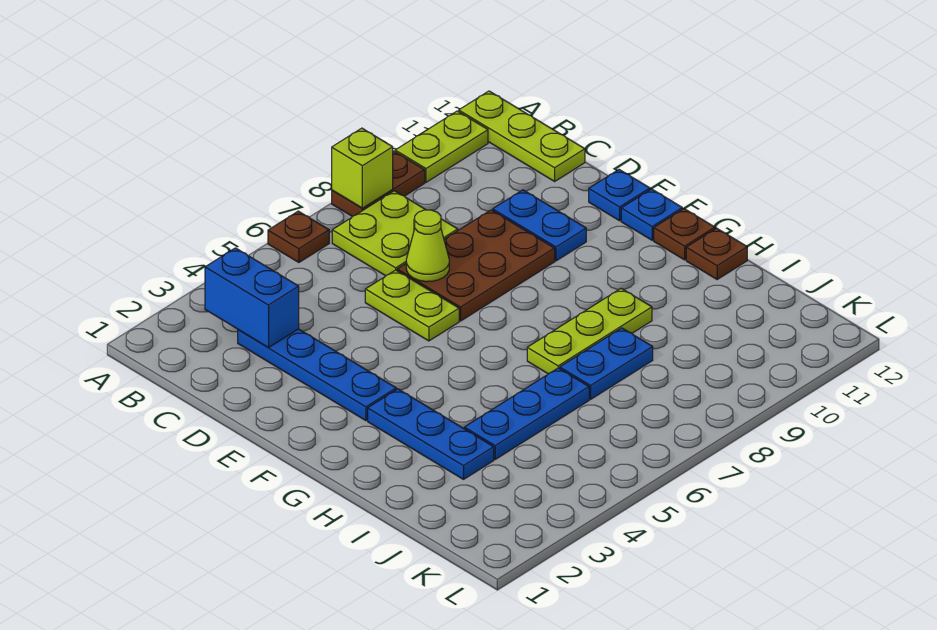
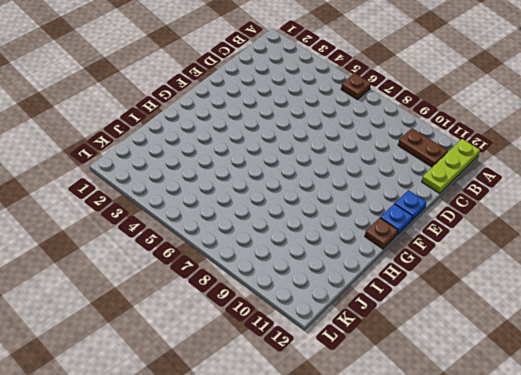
brown plate B10:B11 level 1 -> brown plate A8:A9 level 1
none -> lime plate A10:A11 level 1
none -> lime plate B7:C8 level 1
none -> blue plate C3:F3 level 1

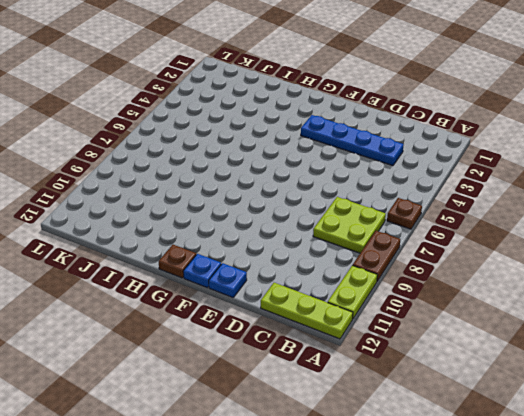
none -> lime plate D6:E6 level 1
none -> brown plate D7:E9 level 1
none -> blue plate D10:E10 level 1

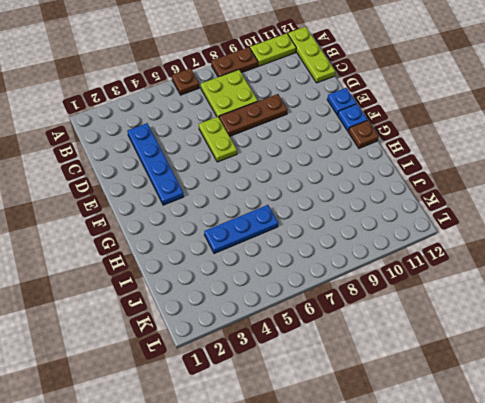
brown plate D7:D9 level 1 -> brown plate D7:E9 level 1
none -> blue plate D10:E10 level 1
none -> blue plate G3:I3 level 1
none -> lime plate H7:H9 level 1

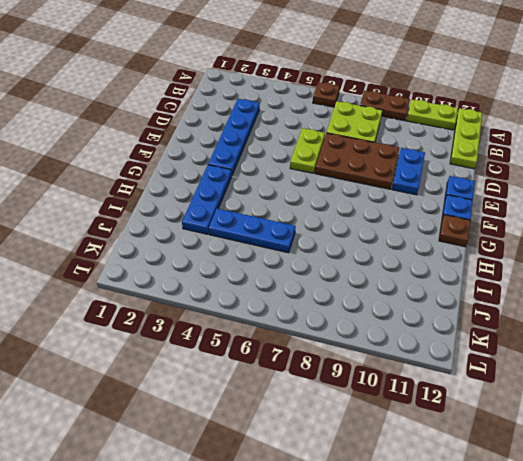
none -> lime plate H7:H9 level 1
none -> brown plate H12 level 1
none -> blue plate I7:I8 level 1

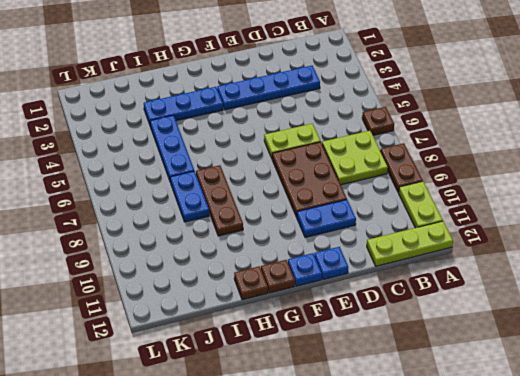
brown plate H7:H9 level 1 -> lime plate H7:H9 level 1
none -> lime brick A8 level 2
none -> blue brick B3:C3 level 2
none -> lime cone D7 level 2

